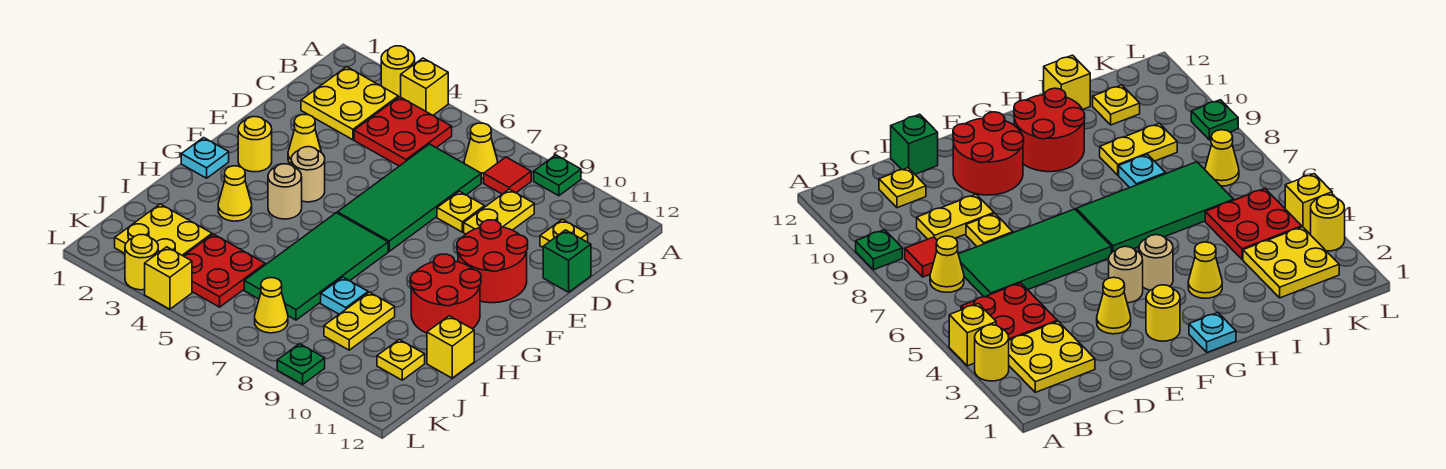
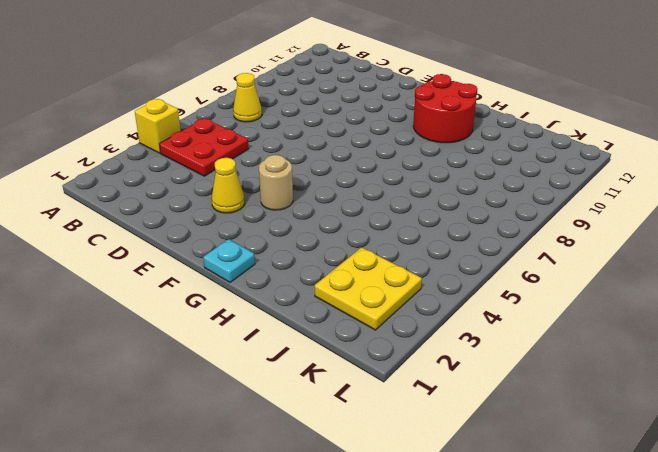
none -> yellow round brick A3 level 1
none -> green plate A9 level 1
none -> yellow plate B2:C3 level 1
none -> red tile B8 level 1

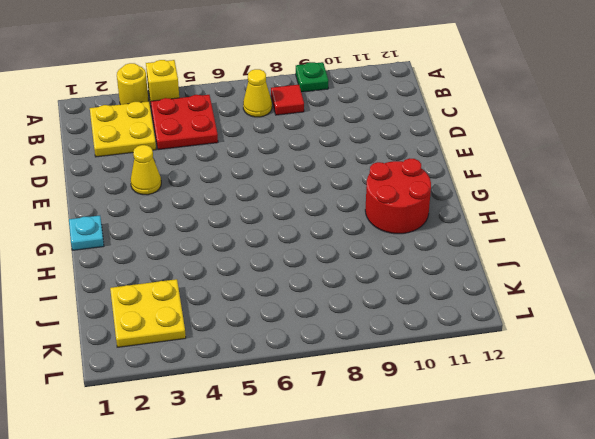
none -> green tile C6:F7 level 1
none -> yellow plate C9:D9 level 1
none -> yellow plate C11 level 1
none -> yellow plate D8 level 1

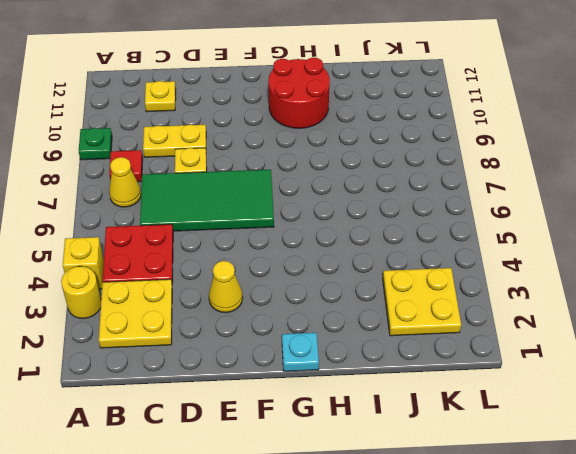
none -> green brick D12 level 1
none -> red round brick E10:F11 level 1
none -> yellow round brick F2 level 1
none -> tan round brick F4 level 1

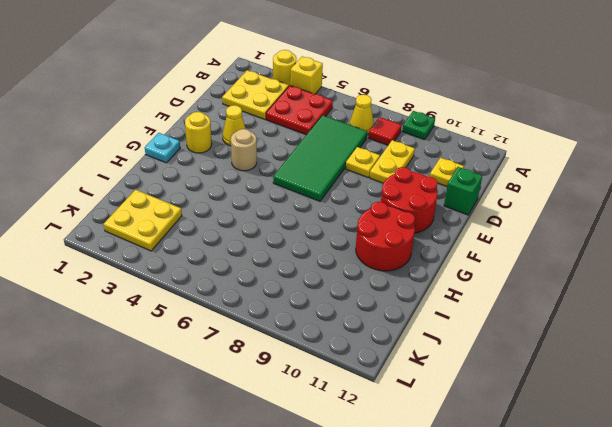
none -> tan round brick G4 level 1
none -> green tile G6:J7 level 1
none -> yellow cone H3 level 1
none -> cyan plate I8 level 1

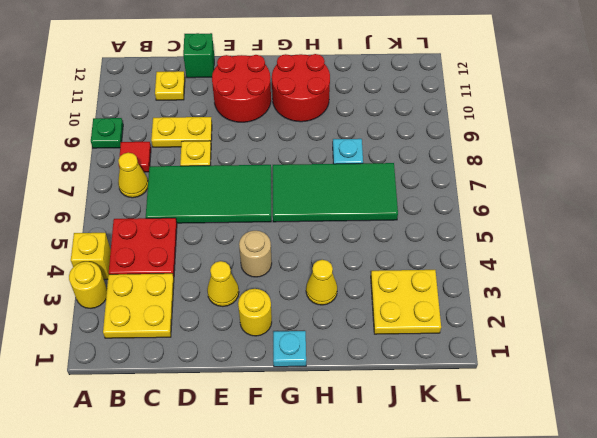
none -> tan round brick G4 level 1
none -> yellow plate I9:J9 level 1
none -> yellow brick I12 level 1
none -> red plate J4:K5 level 1

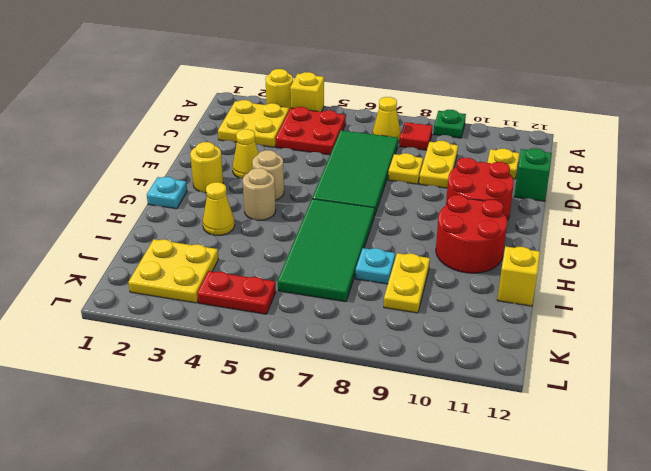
red plate K4:K5 level 1 -> red plate J4:K5 level 1
none -> yellow plate J11 level 1
none -> yellow cone K7 level 1
none -> yellow round brick L3 level 1
none -> yellow brick L4 level 1

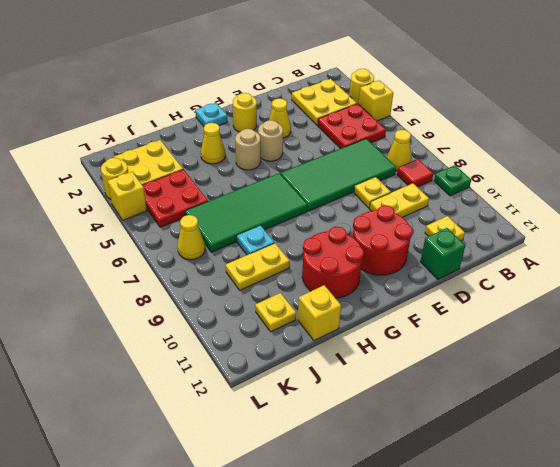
none -> green plate L9 level 1

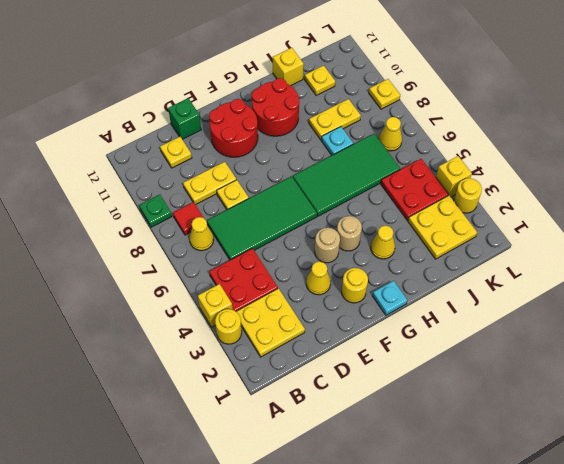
yellow plate L9 level 1 -> green plate L9 level 1

